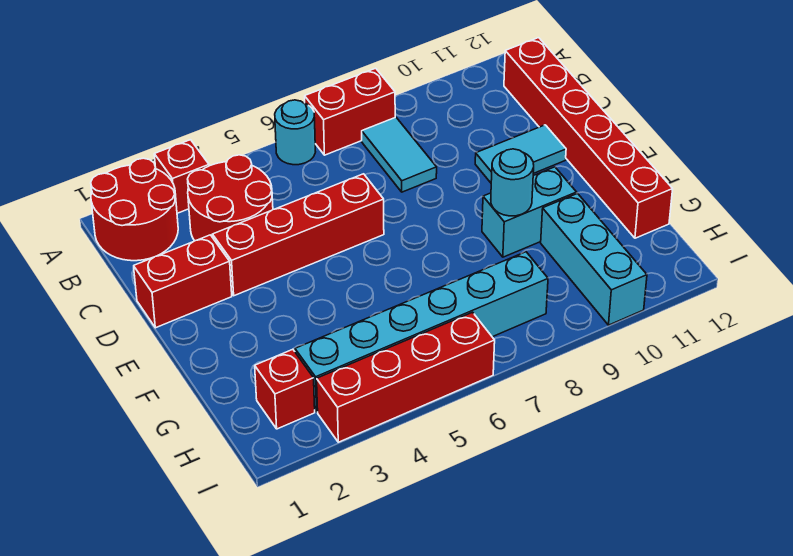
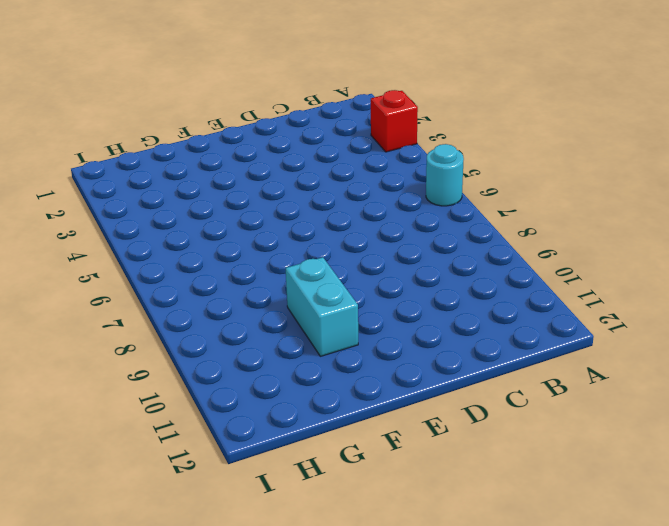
none -> red round brick A1:B2 level 1
none -> red brick A7:A8 level 1
none -> red round brick B3:C4 level 1

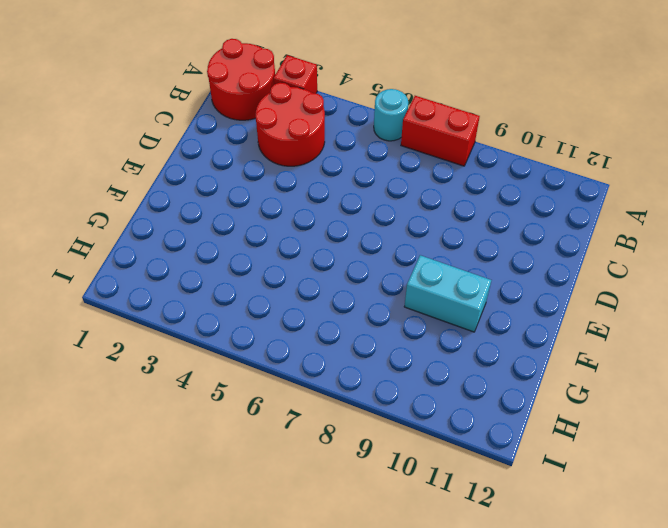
none -> cyan tile B8:C8 level 1
none -> red brick B12:G12 level 1
none -> red brick D1:D2 level 1

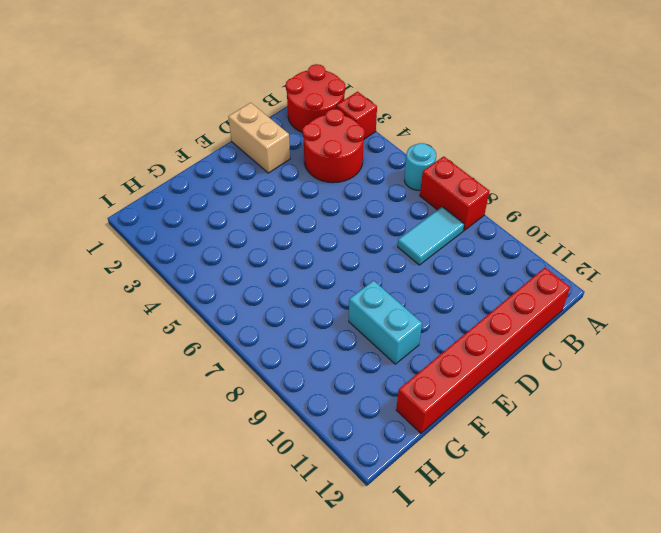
tan brick D1:D2 level 1 -> red brick D1:D2 level 1
none -> red brick D3:D6 level 1
none -> cyan tile D10:D11 level 1
none -> cyan brick G10:I10 level 1

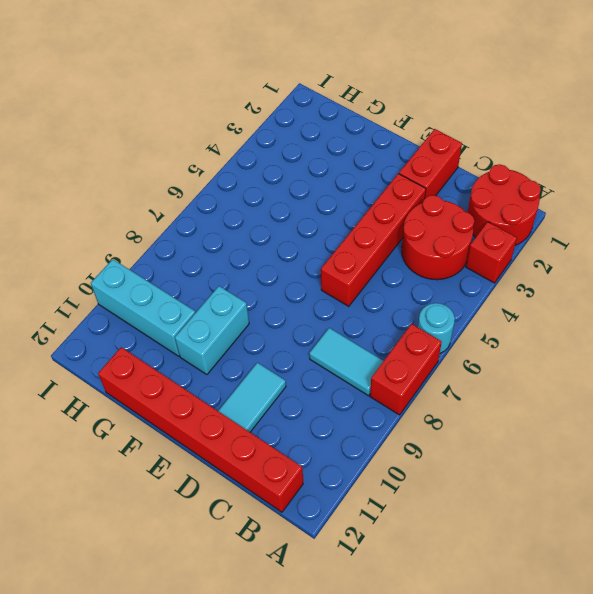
none -> red brick H2 level 1
none -> cyan brick H3:H8 level 1
none -> red brick I3:I6 level 1

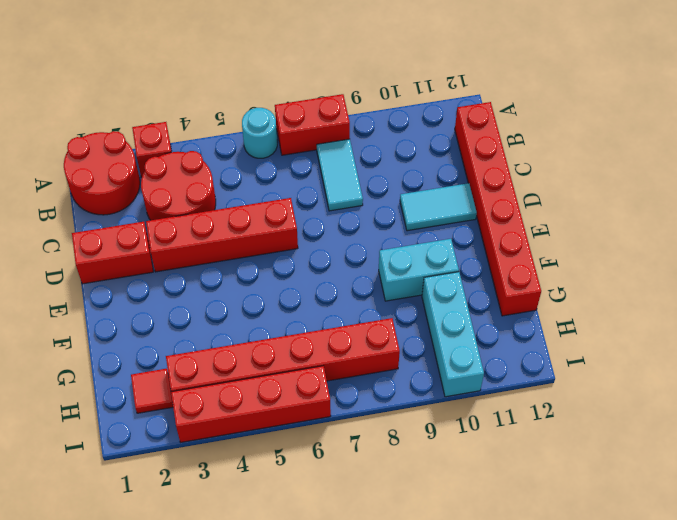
red tile H2 level 1 -> red brick H2 level 1
red brick H3:H8 level 1 -> cyan brick H3:H8 level 1
none -> cyan round brick F9 level 2

